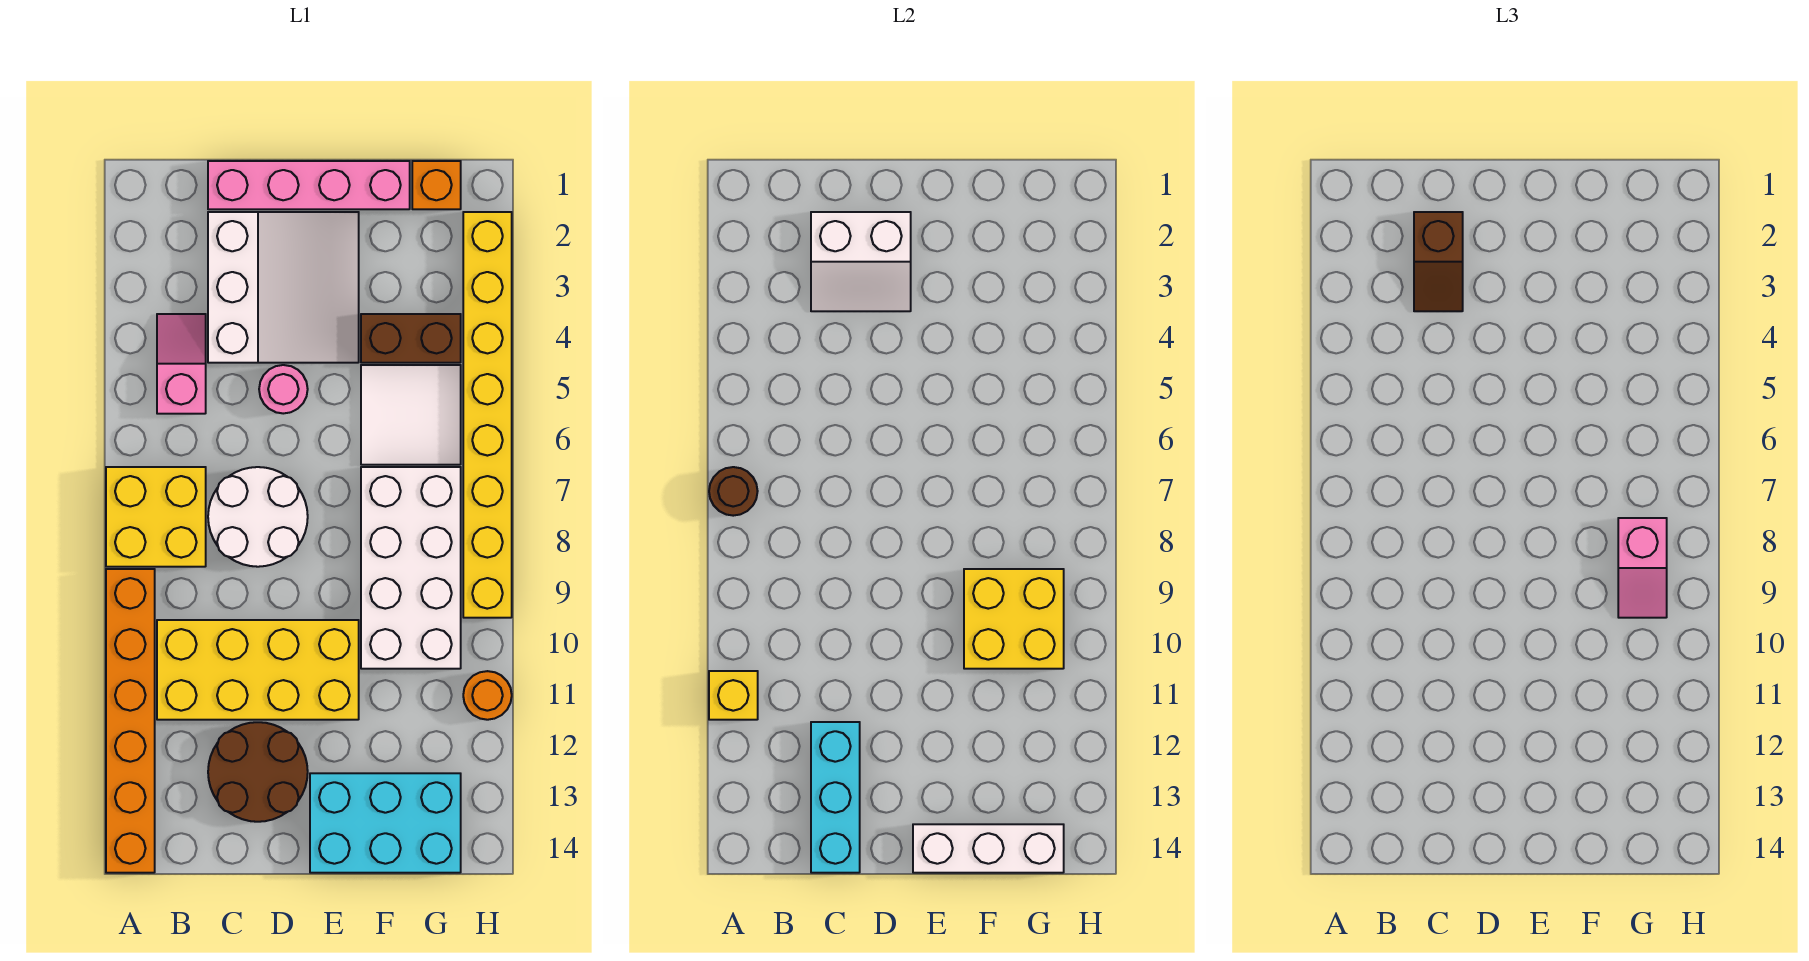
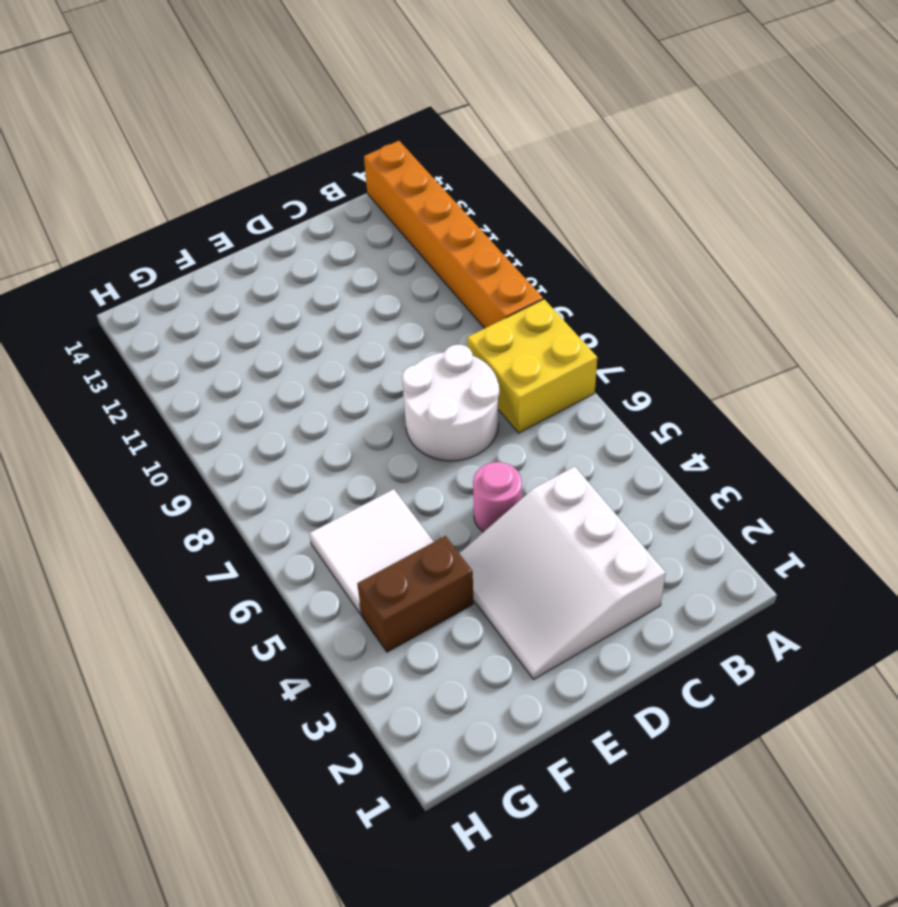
none -> pink slope B4:B5 level 1 top 5
none -> yellow brick B10:E11 level 1
none -> pink brick C1:F1 level 1

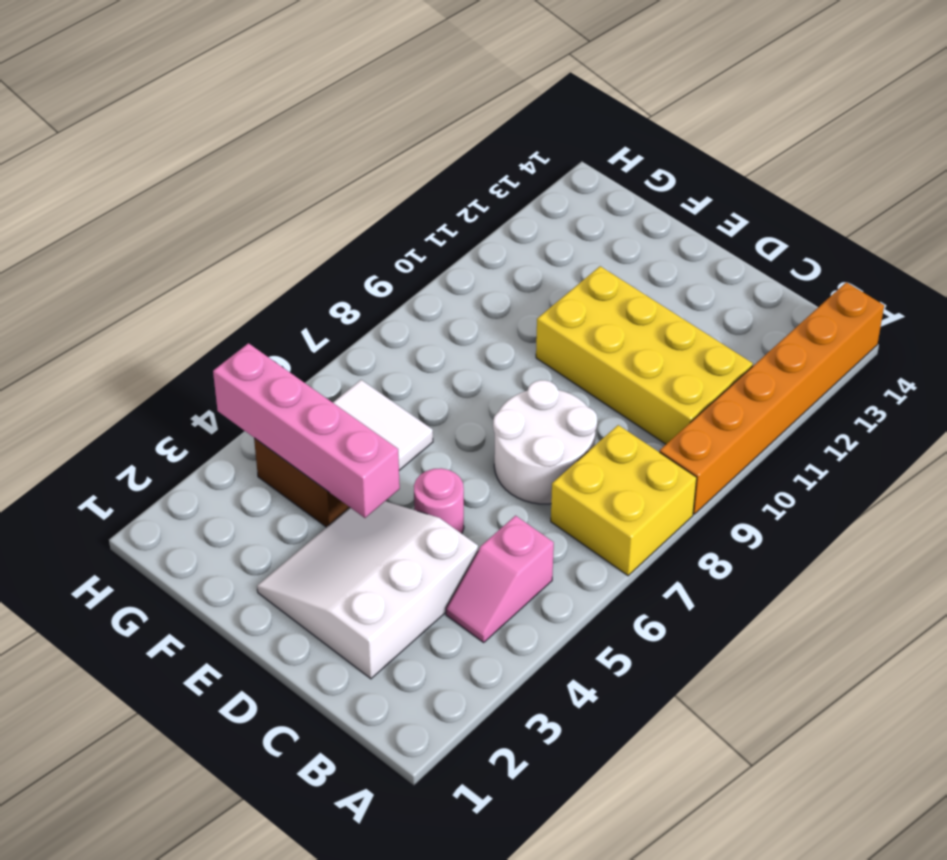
pink brick E4:H4 level 2 -> pink brick C1:F1 level 1
none -> brown round brick C12:D13 level 1
none -> cyan brick E13:G14 level 1
none -> white brick F7:G10 level 1

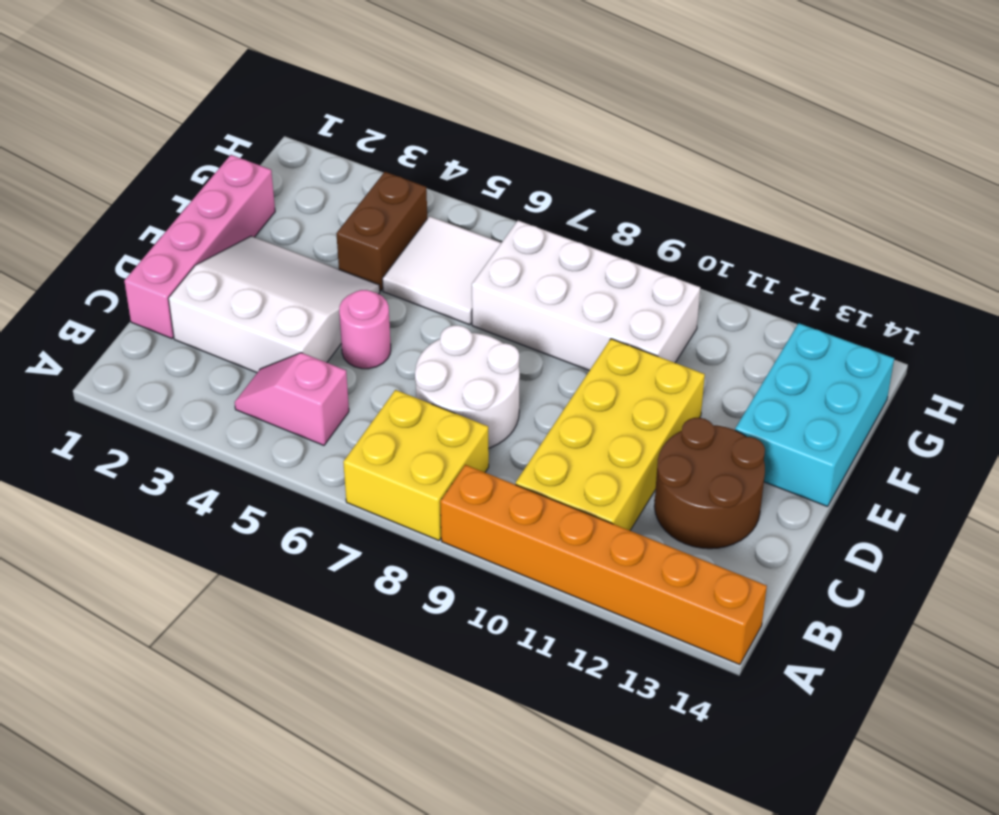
none -> orange brick G1 level 1
none -> yellow brick H2:H9 level 1
none -> orange round brick H11 level 1

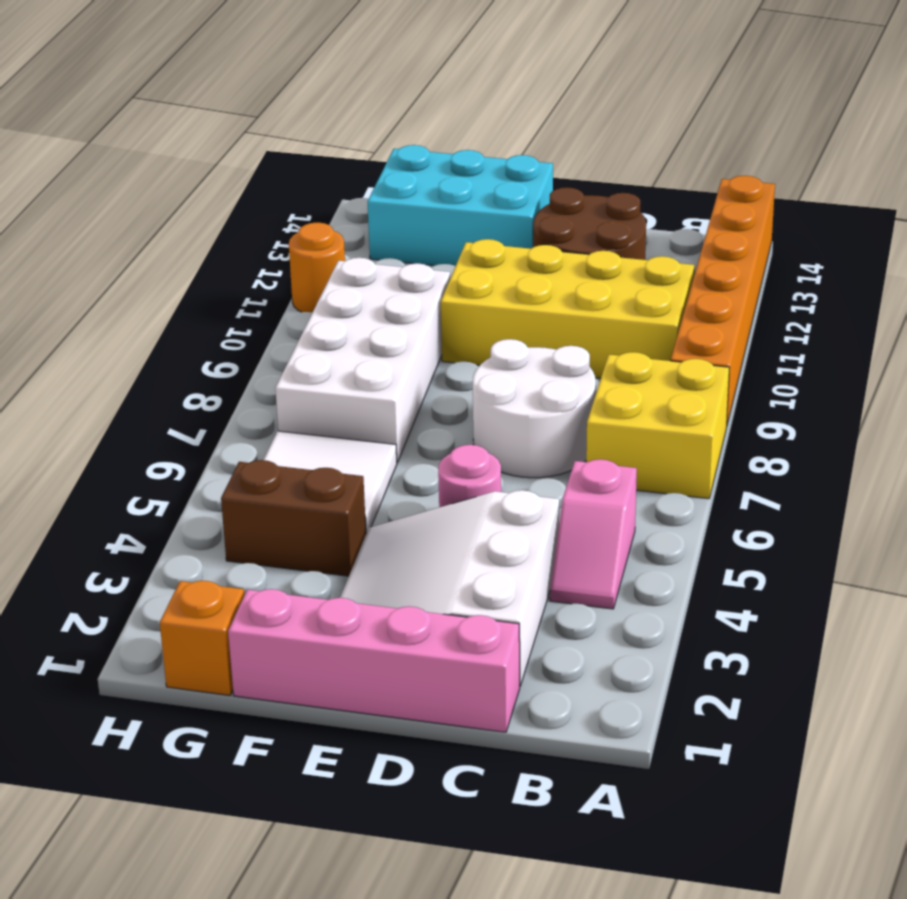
none -> yellow brick H2:H9 level 1
none -> brown round brick A7 level 2
none -> yellow brick A11 level 2

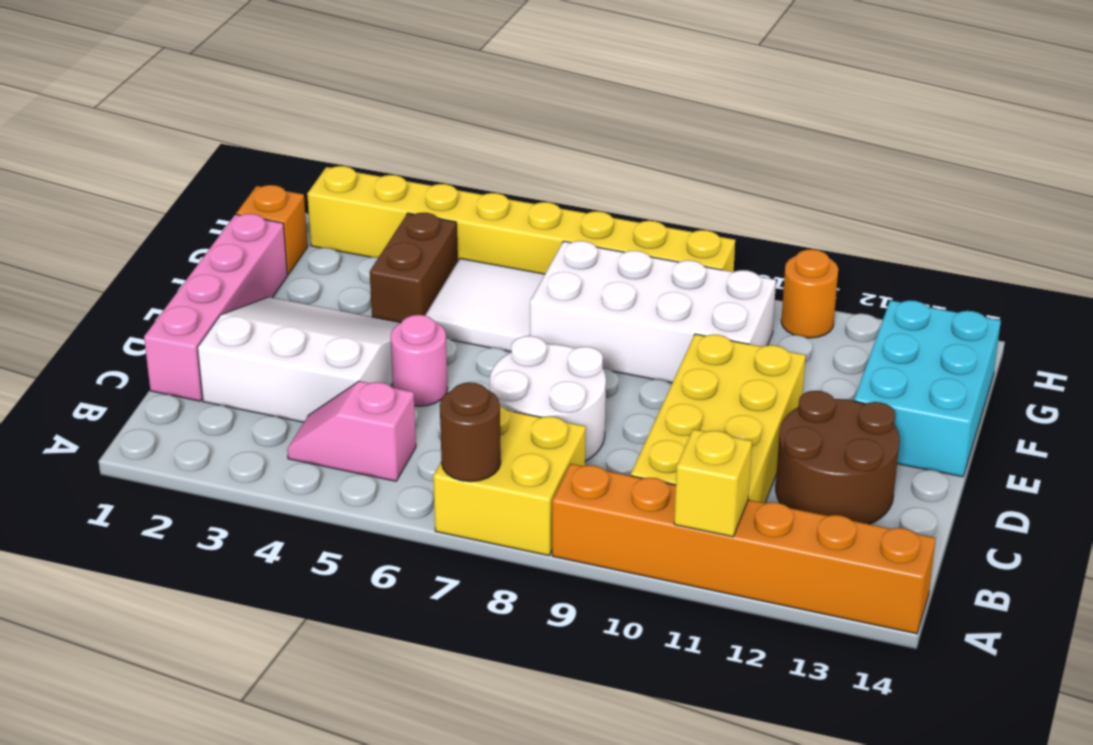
none -> white slope C2:D3 level 2 top 2
none -> cyan brick C12:C14 level 2
none -> white brick E14:G14 level 2

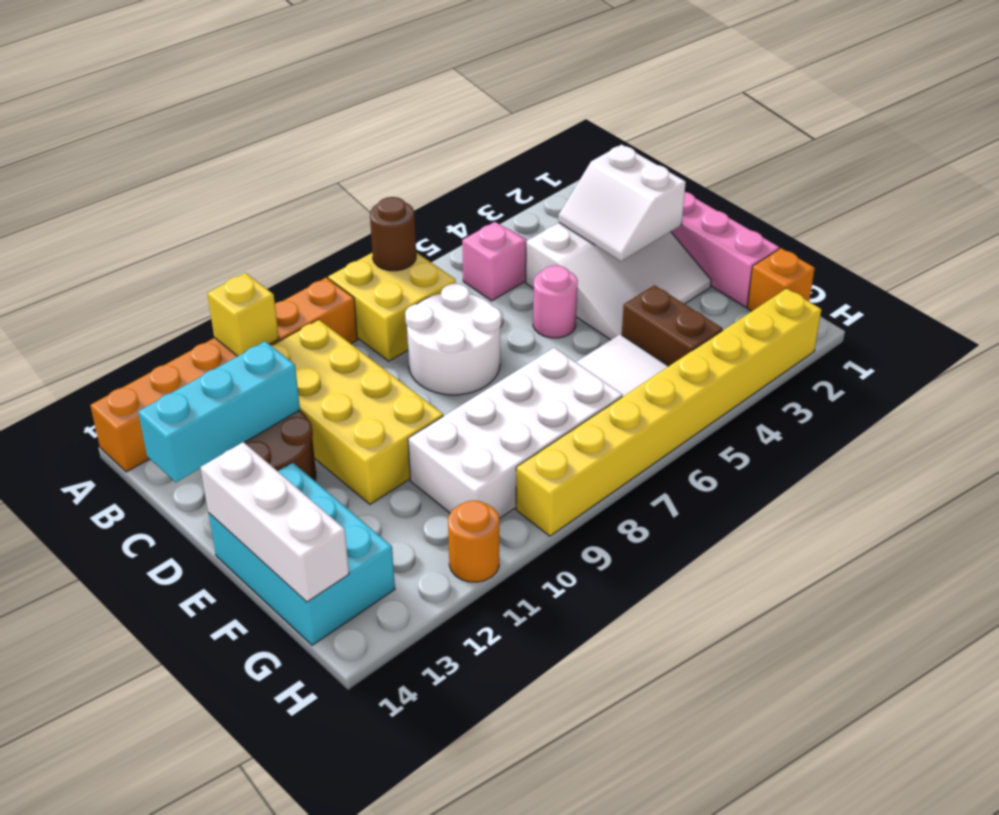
none -> yellow brick F9:G10 level 2
none -> brown slope C2:C3 level 3 top 2
none -> pink slope G8:G9 level 3 top 8

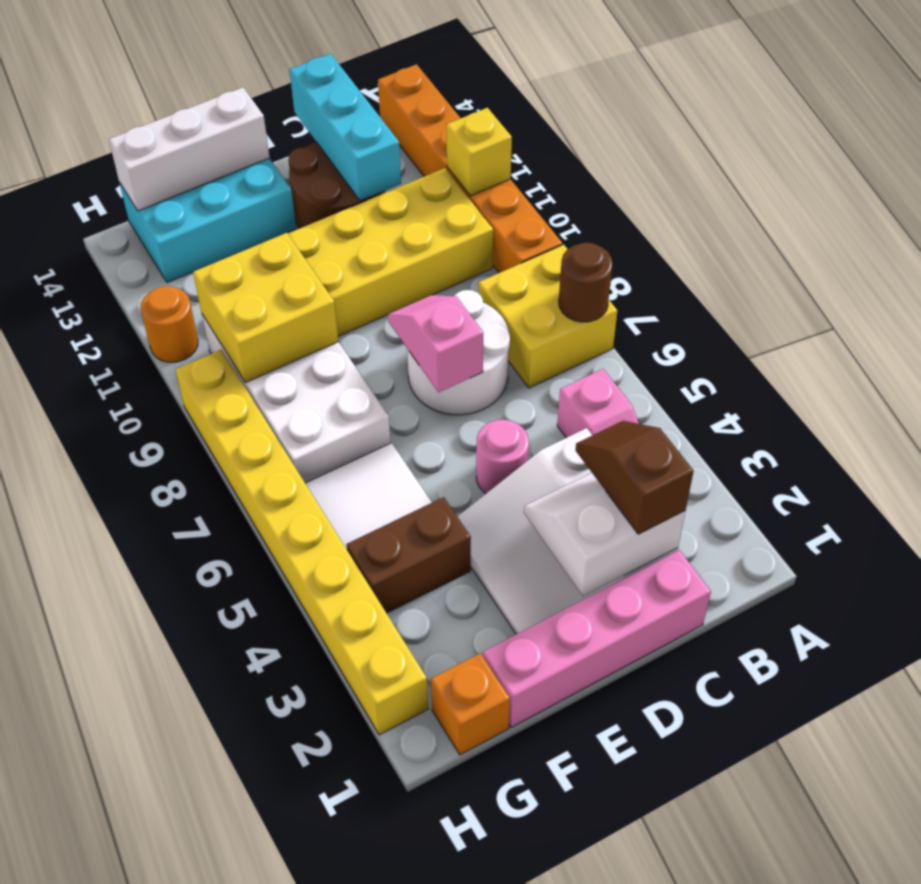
pink slope D7:D8 level 2 top 7 -> pink slope G8:G9 level 3 top 8

